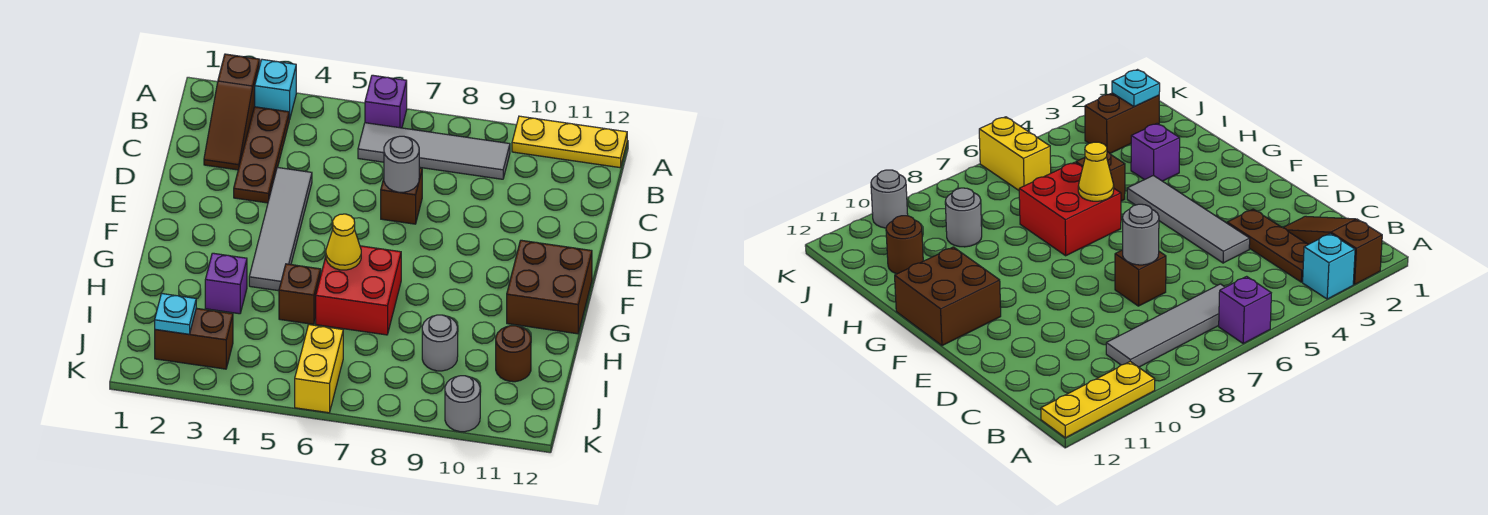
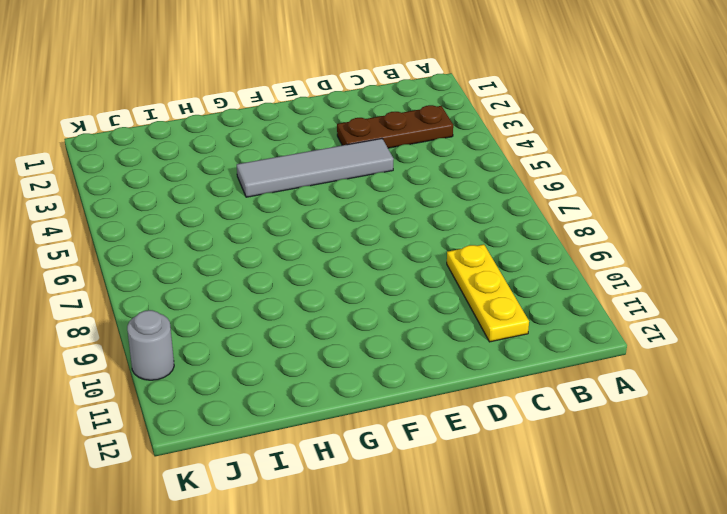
yellow plate C9:C11 level 1 -> yellow plate A10:A12 level 1
none -> brown slope A2:C2 level 1 top A
none -> cyan brick A3 level 1
none -> purple brick A6 level 1

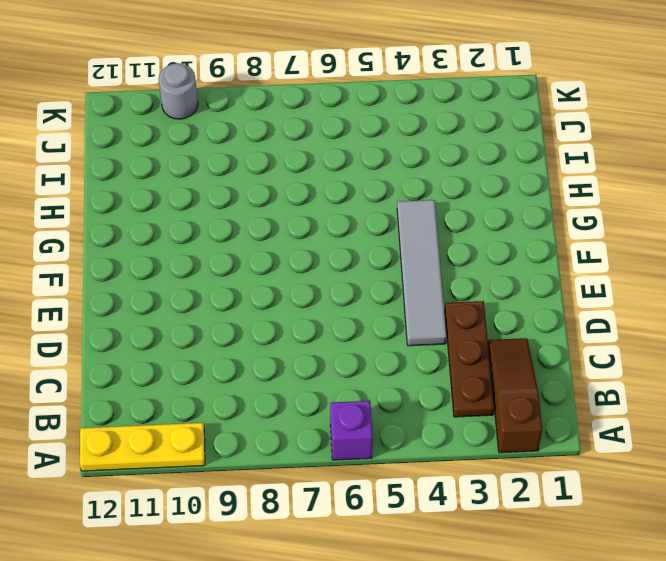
none -> cyan brick A3 level 1
none -> grey tile B6:B9 level 1
none -> brown brick D7 level 1

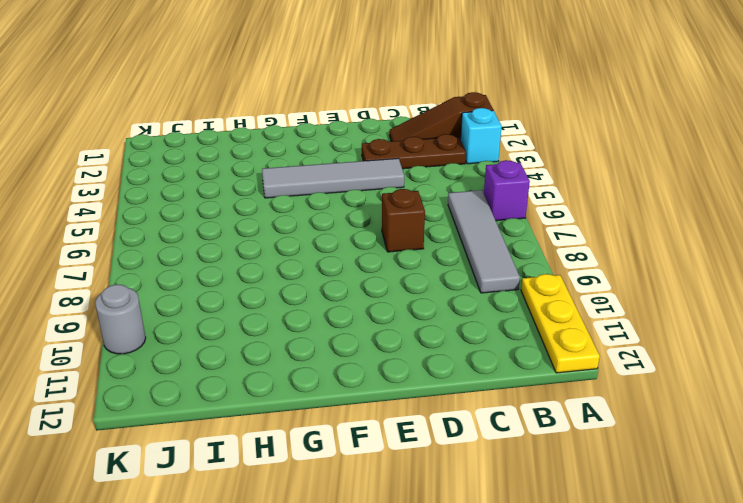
none -> brown brick F11:G12 level 1
none -> red brick G6:H7 level 1
none -> purple brick H3 level 1

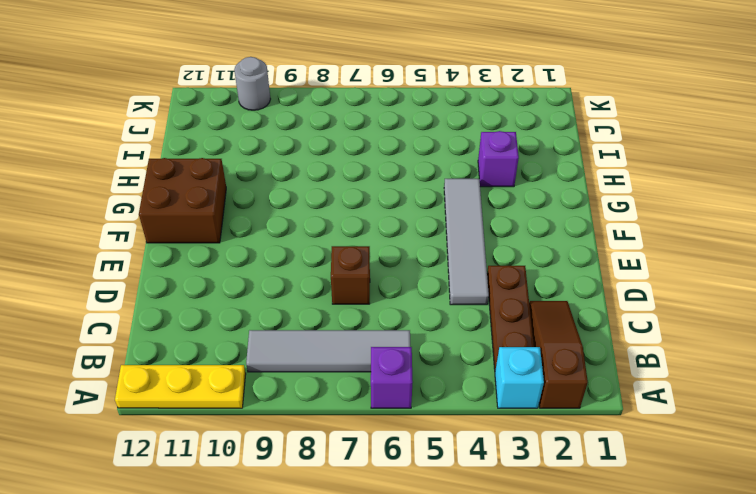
none -> red brick G6:H7 level 1
none -> brown brick H5 level 1
none -> grey round brick I9 level 1

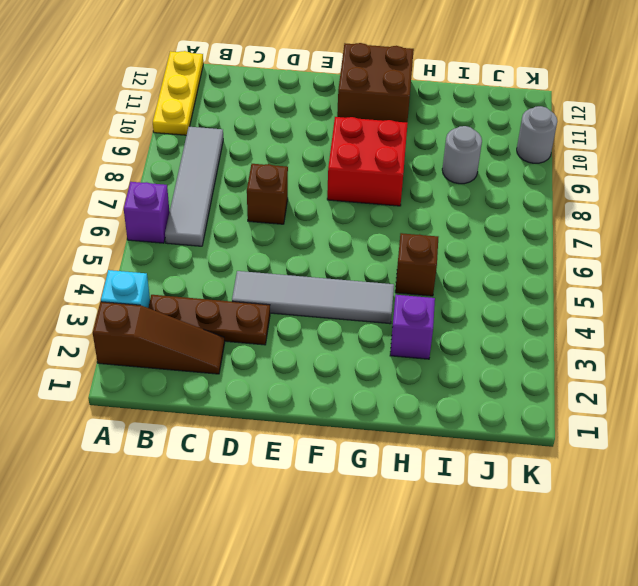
red brick F8:G9 level 1 -> red brick G6:H7 level 1
none -> brown round brick I11 level 1
none -> brown brick J2:J3 level 1
none -> yellow brick J6:K6 level 1

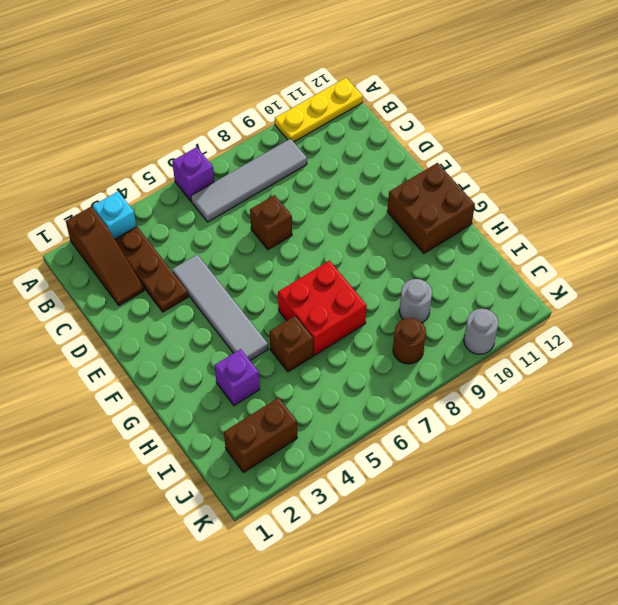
brown round brick J8 level 1 -> brown round brick I11 level 1
none -> yellow brick J6:K6 level 1
none -> grey round brick D7 level 2
none -> yellow cone G6 level 2

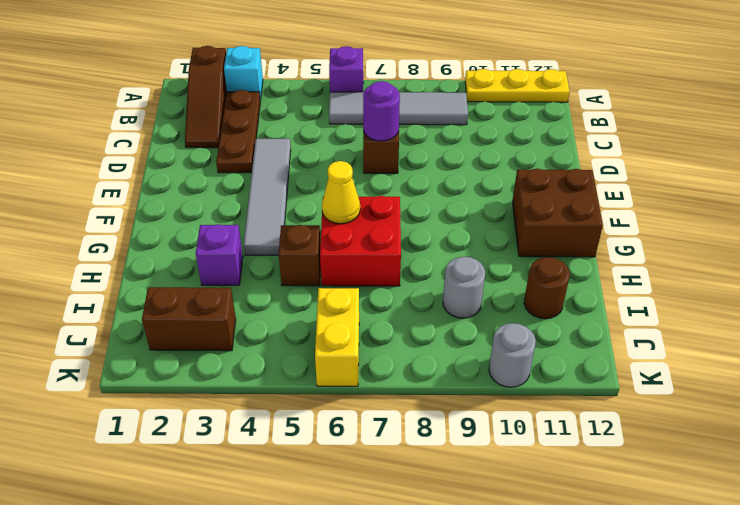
purple round brick D7 level 2 -> grey round brick D7 level 2
none -> cyan plate J2 level 2

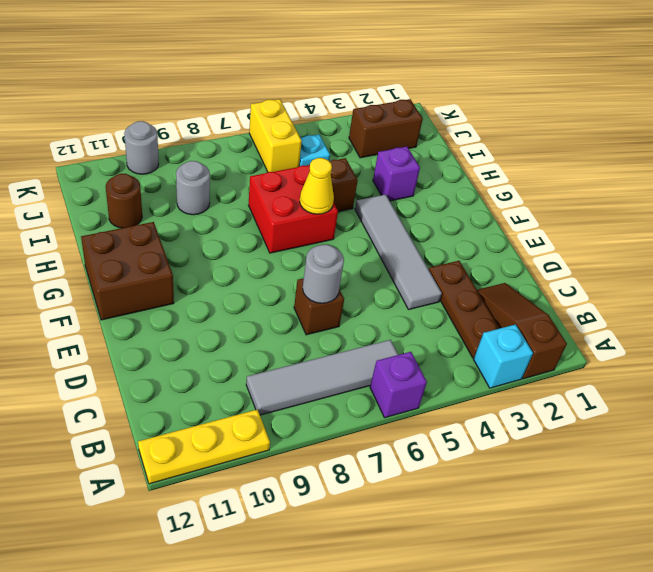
cyan plate J5 level 1 -> cyan plate J2 level 2

